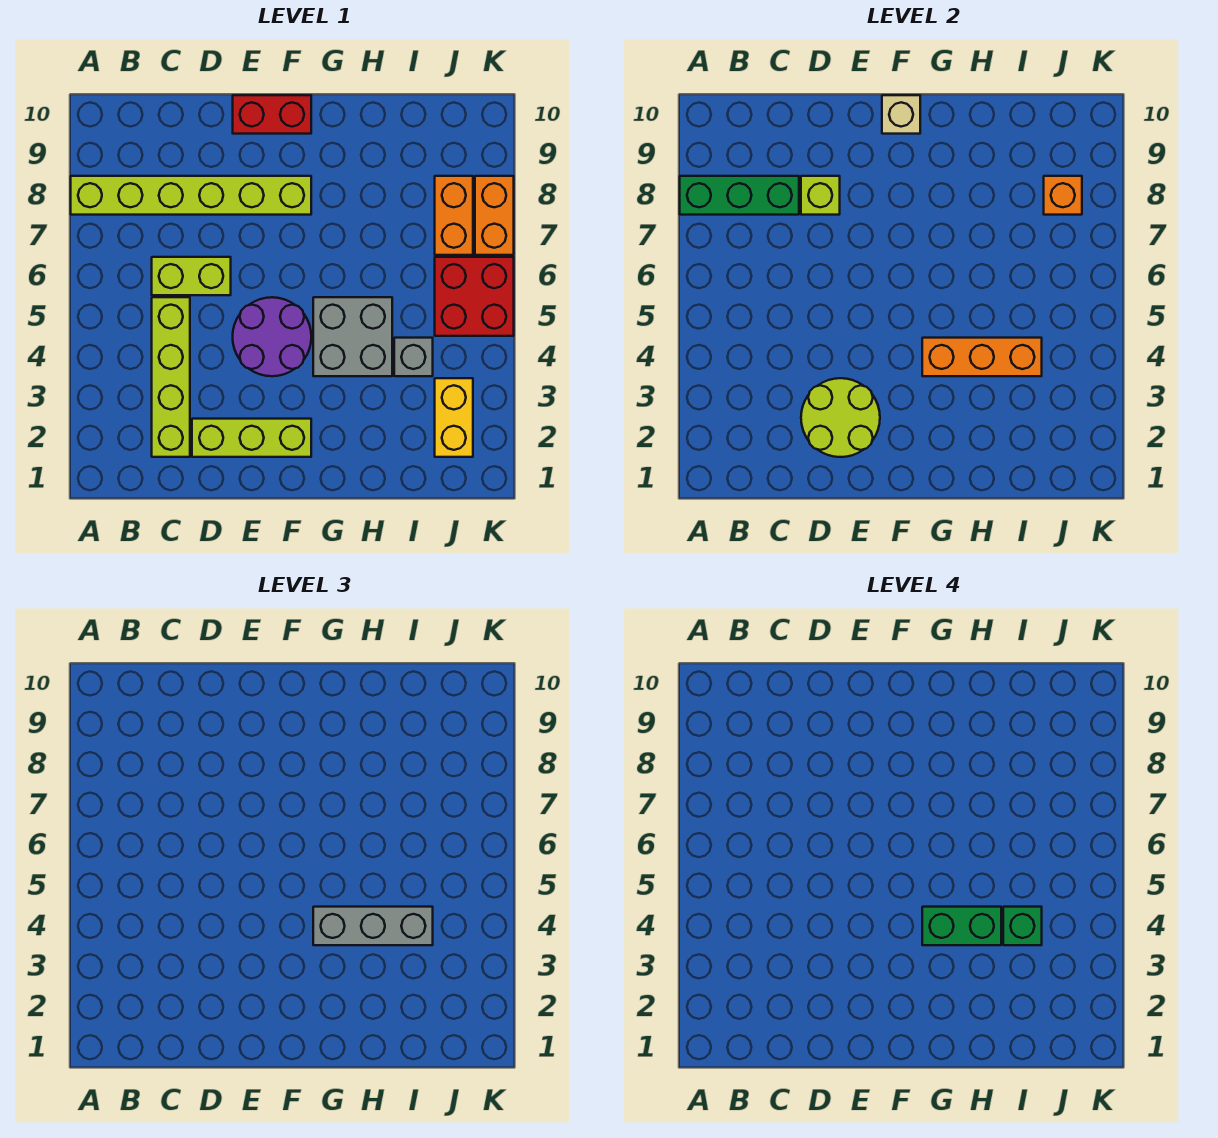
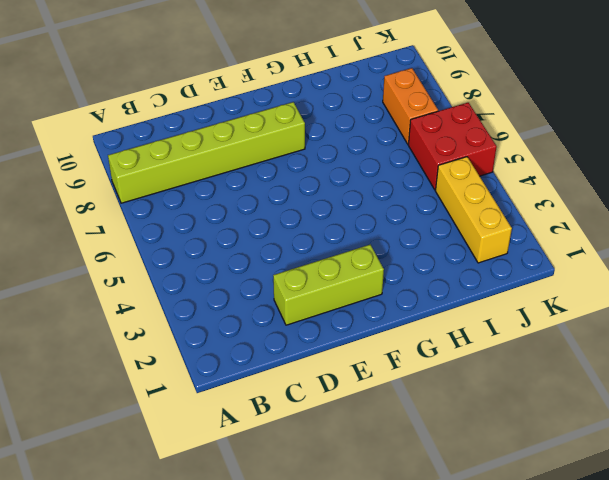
yellow brick J2:J4 level 1 -> yellow brick J2:J3 level 1
none -> lime brick C2:C5 level 1
none -> lime brick C6:D6 level 1
none -> purple round brick E4:F5 level 1

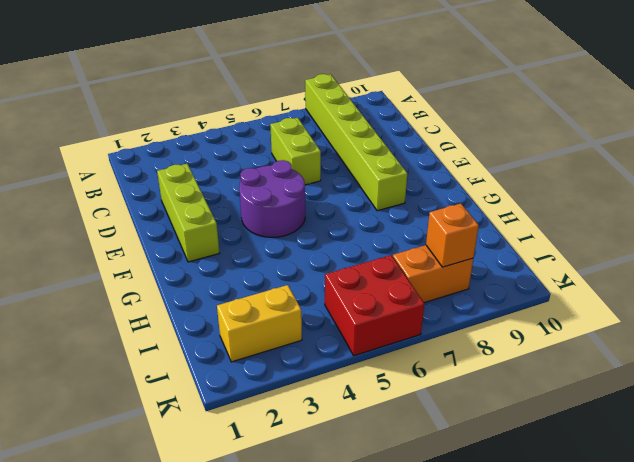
none -> lime brick C2:C5 level 1
none -> red brick E10:F10 level 1
none -> grey brick G4:H5 level 1

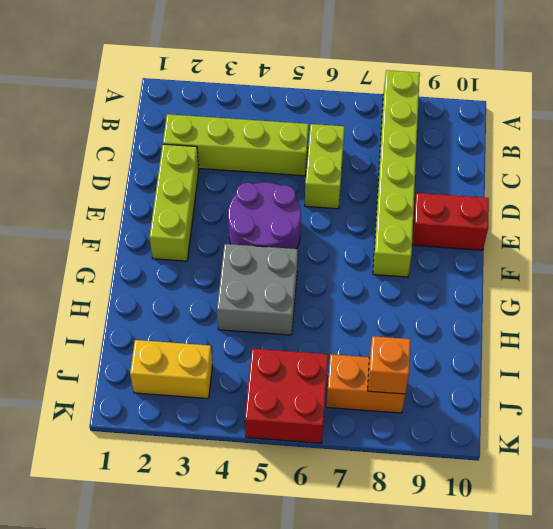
red brick E9:E10 level 1 -> red brick E10:F10 level 1
none -> grey brick I4 level 1
none -> orange brick K7:K8 level 1
none -> green brick A8:C8 level 2

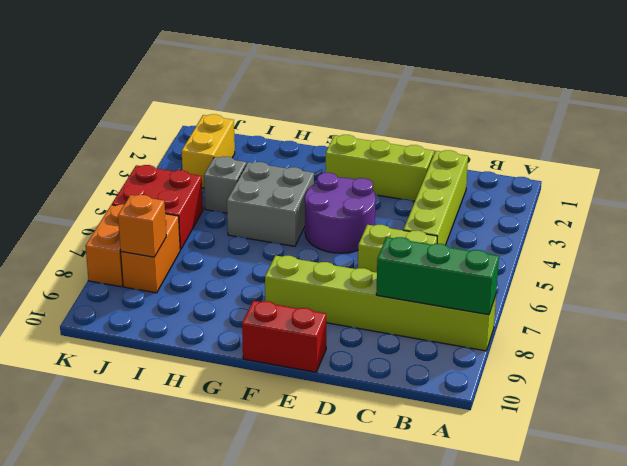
none -> lime round brick D2:E3 level 2
none -> lime brick D8 level 2
none -> tan brick F10 level 2

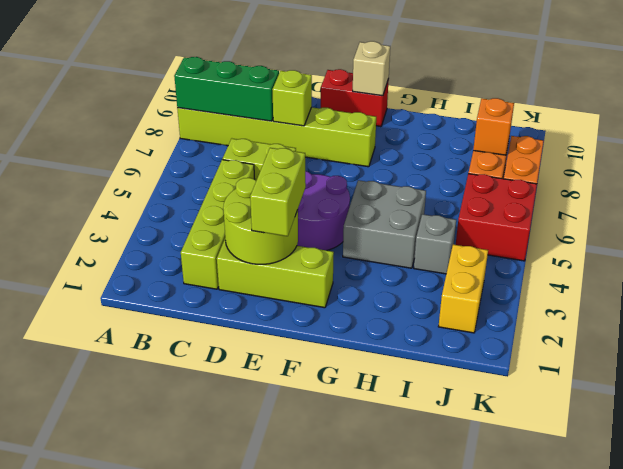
lime brick E2:E3 level 3 -> none
none -> orange brick G4:I4 level 2
none -> grey brick G4:I4 level 3
none -> green brick G4:H4 level 4

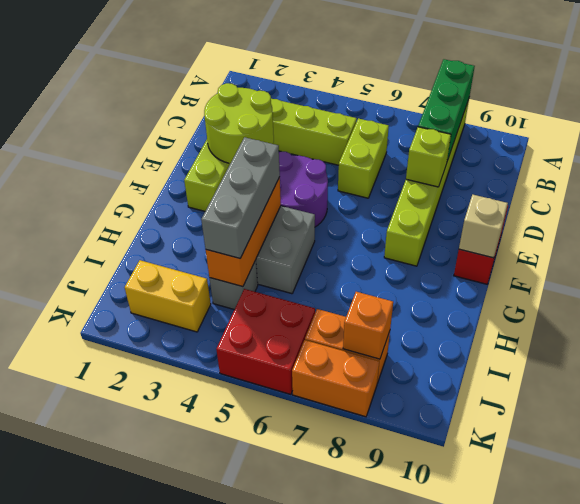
none -> green brick G4:H4 level 4
none -> green brick I4 level 4

